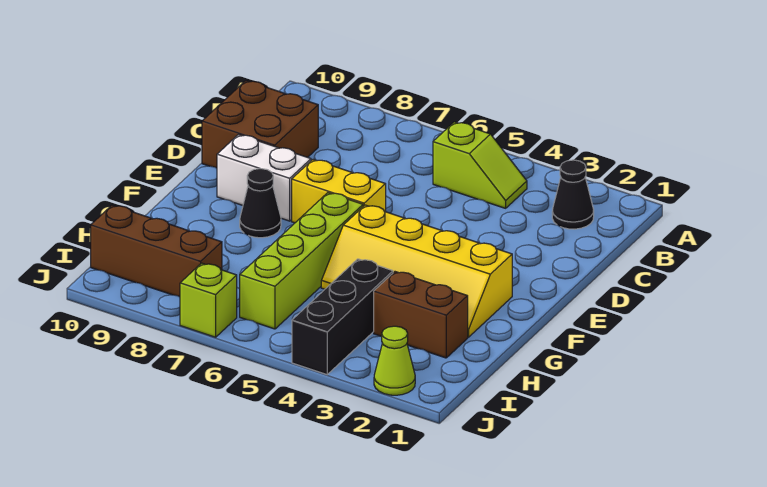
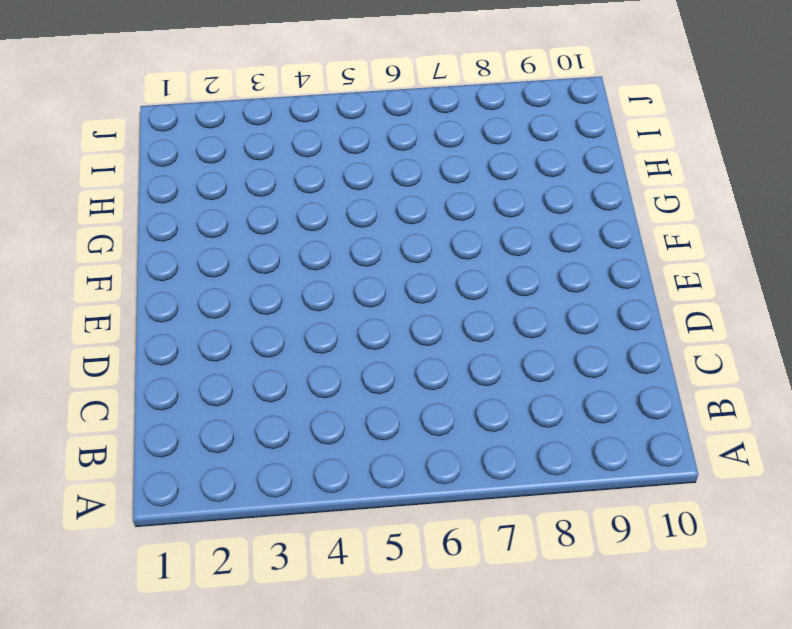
none -> black cone B2 level 1
none -> lime slope B4:B5 level 1 top 5
none -> brown brick C9:D10 level 1

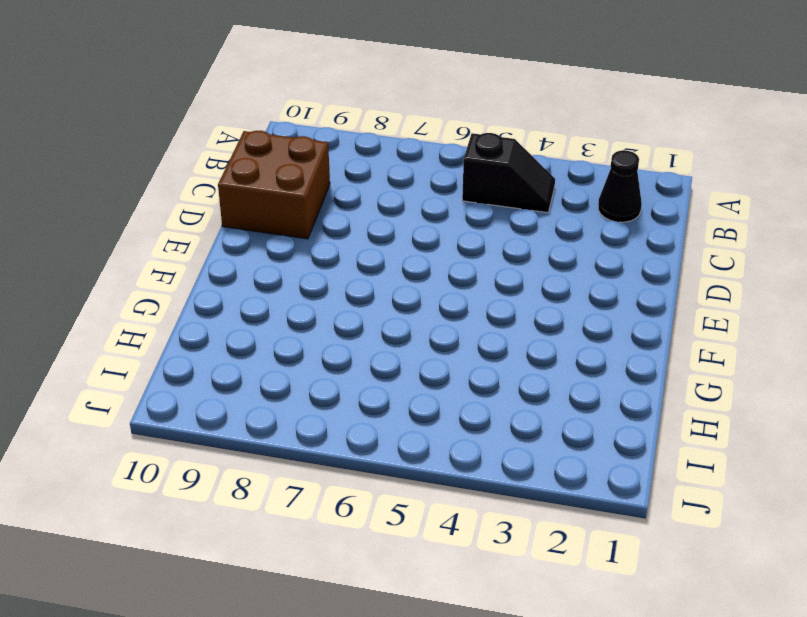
black slope B4:B5 level 1 top 5 -> lime slope B4:B5 level 1 top 5
none -> yellow brick E6:E7 level 1
none -> white brick E8:E9 level 1
none -> yellow slope F2:G5 level 1 top F

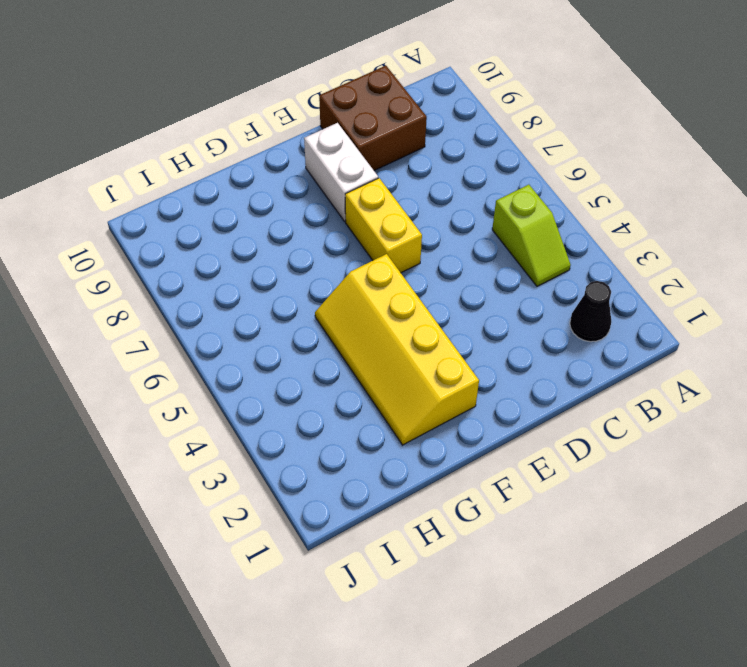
none -> lime brick F6:I6 level 1
none -> black cone F8 level 1
none -> brown brick H2:H3 level 1

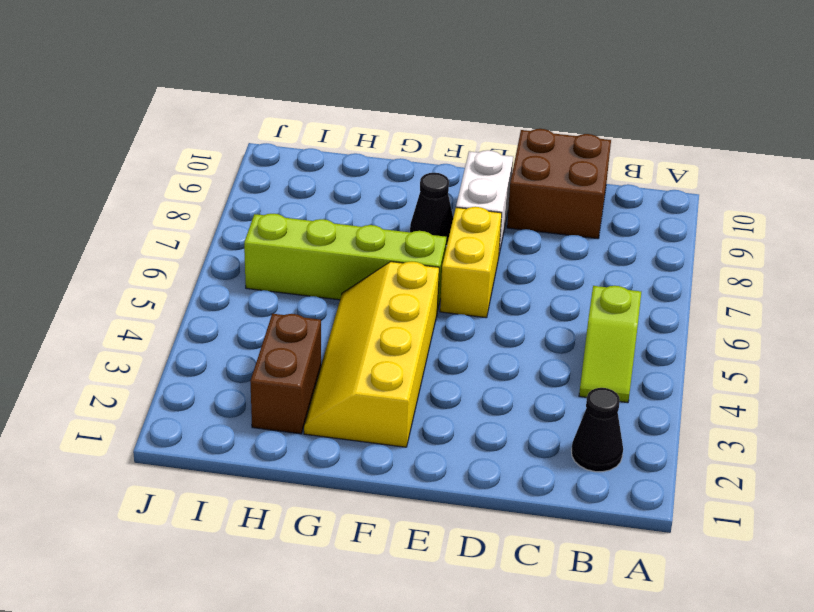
none -> black brick H4:J4 level 1
none -> brown brick I8:I10 level 1
none -> lime cone J2 level 1

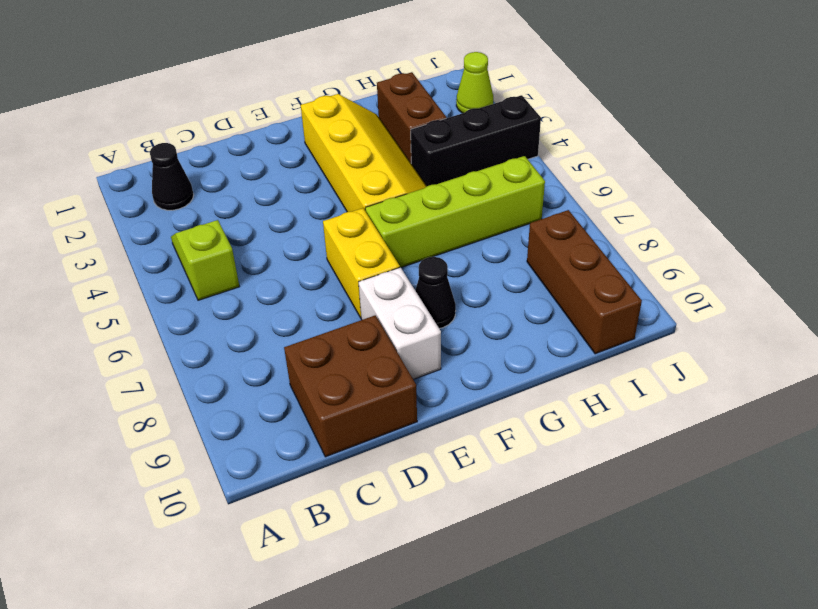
none -> lime brick J7 level 1

